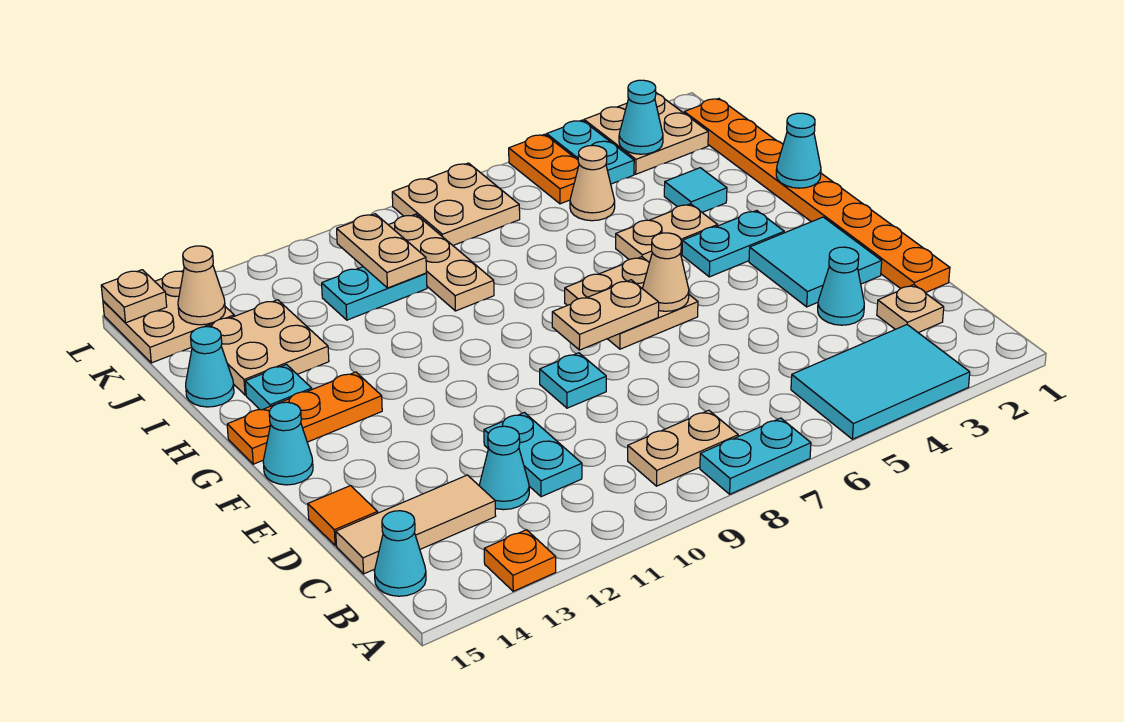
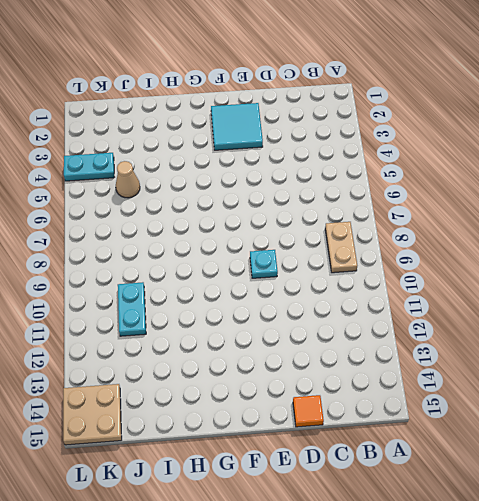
none -> cyan tile A3:B5 level 1
none -> cyan plate A7:A8 level 1
none -> orange plate A13 level 1
none -> cyan cone B15 level 1

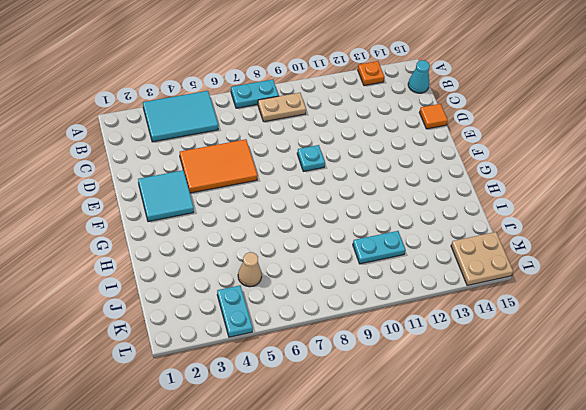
orange tile D4:E6 level 1 -> none
none -> tan plate C2 level 1
none -> cyan plate C11:D11 level 1
none -> cyan cone C12 level 1
none -> tan tile C13:C15 level 1

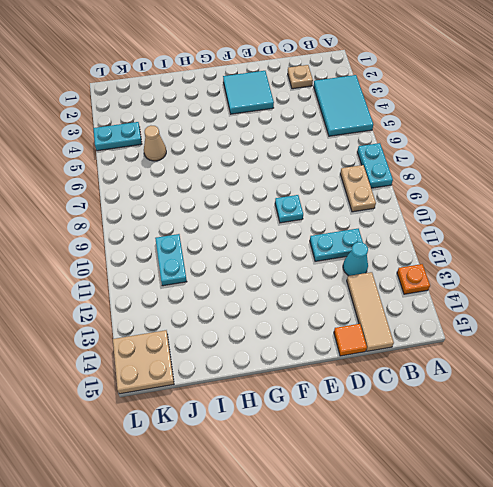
none -> cyan cone B15 level 1
none -> orange plate D1:K1 level 1
none -> cyan cone D3 level 1
none -> tan plate F6:G7 level 1

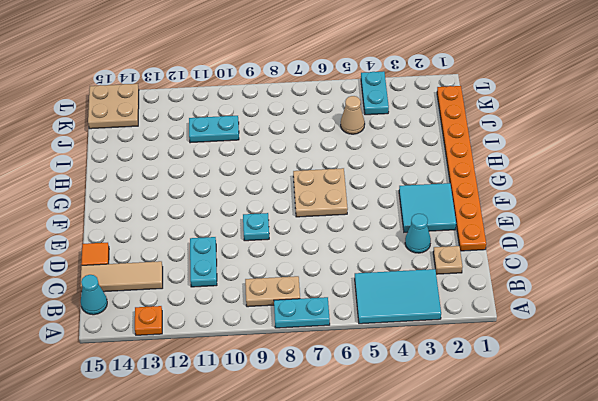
none -> cyan cone C12 level 1
none -> cyan cone F15 level 1
none -> cyan plate G3:G4 level 1
none -> orange plate G13:G15 level 1

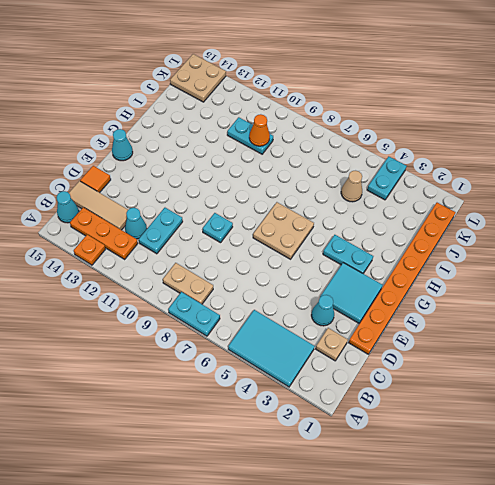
orange plate B12:B14 level 1 -> orange plate G13:G15 level 1
orange cone J10 level 2 -> tan plate J10:K10 level 2
none -> tan plate H4:H5 level 1
none -> cyan plate H14 level 1
none -> cyan tile I3 level 1
none -> tan plate I9:K9 level 1

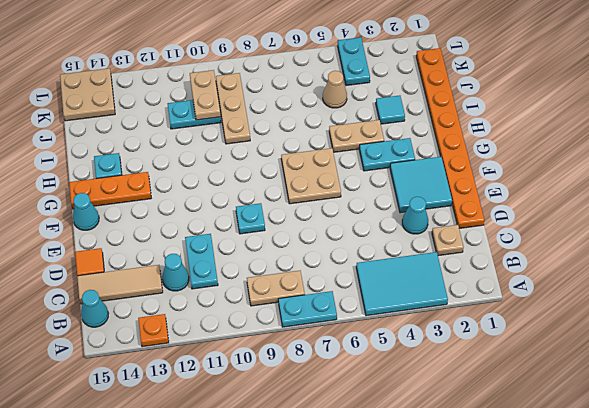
none -> tan plate I13:J14 level 1
none -> cyan cone I15 level 1
none -> tan plate K2:L3 level 1
none -> orange plate K5:L5 level 1

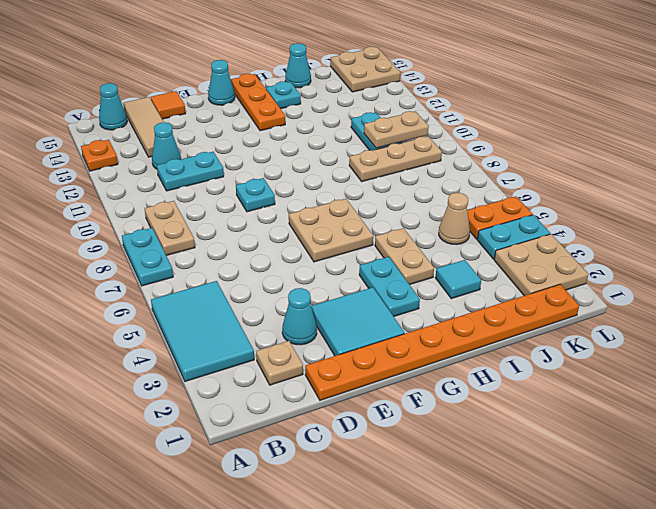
none -> tan plate I13:J14 level 1
none -> tan plate K7:L8 level 1
none -> tan cone F6 level 2
none -> tan plate F7:F8 level 2

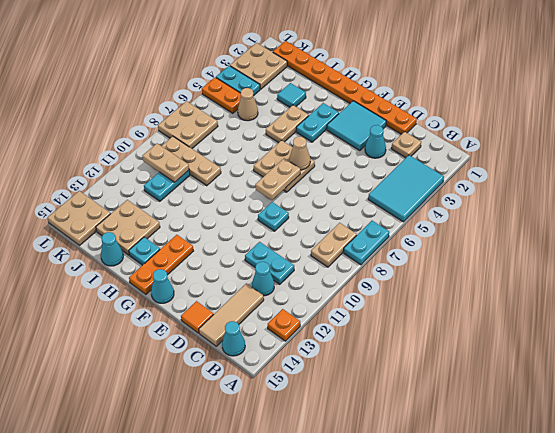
none -> cyan cone H1 level 2
none -> cyan cone K3 level 2
none -> tan cone K14 level 2
none -> tan plate L15 level 2

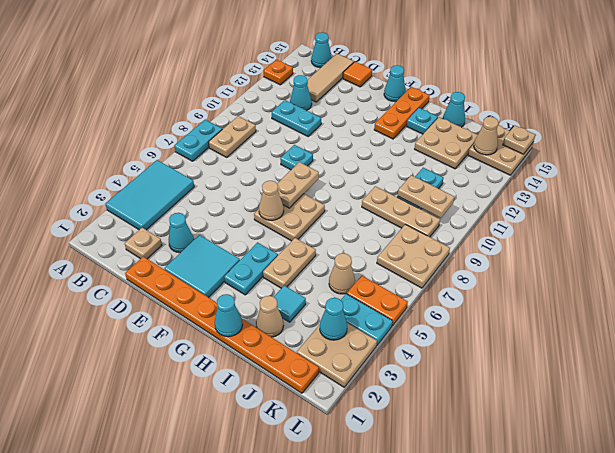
tan cone I2 level 1 -> none

